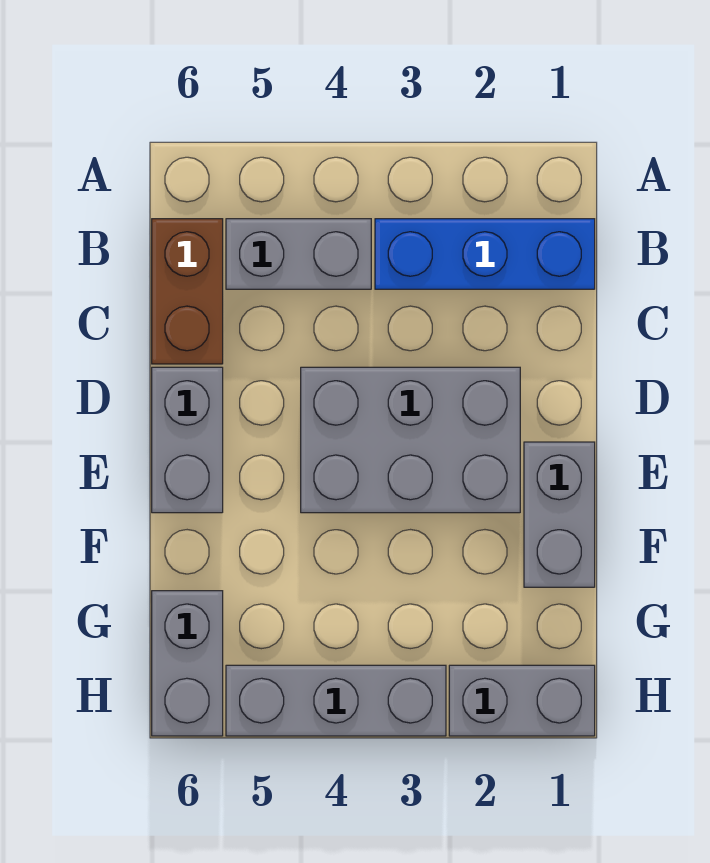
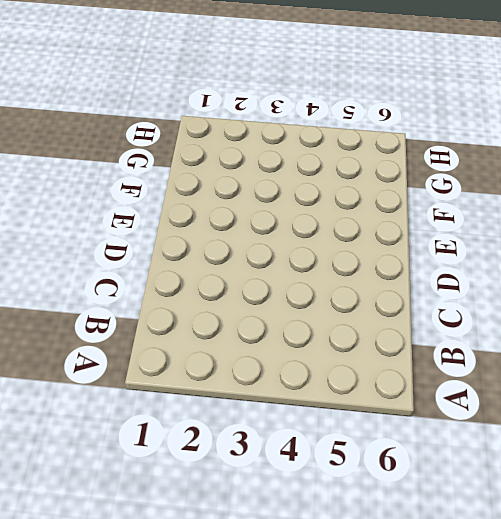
none -> blue brick B1:B3 level 1
none -> grey brick B4:B5 level 1

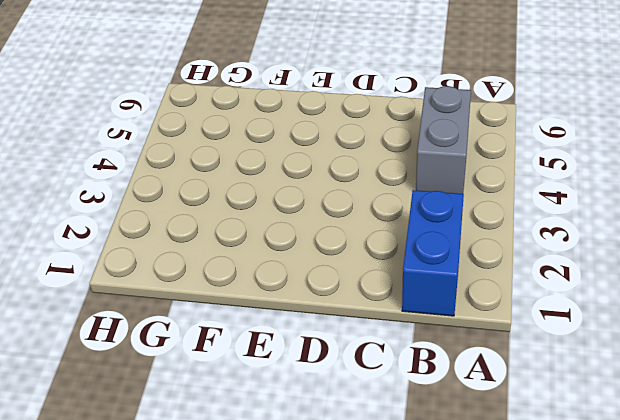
blue brick B1:B2 level 1 -> blue brick B1:B3 level 1
none -> brown brick B6:C6 level 1
none -> grey brick D2:E4 level 1

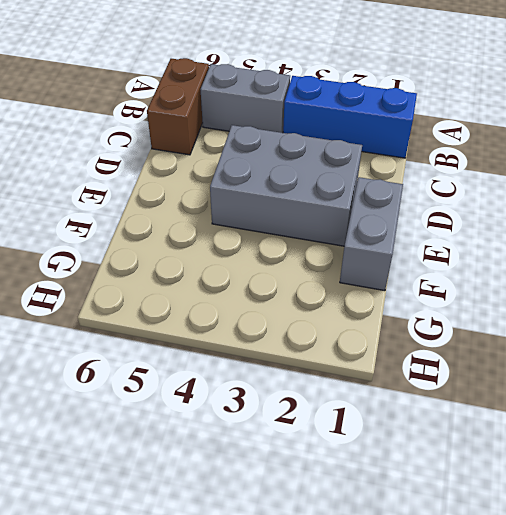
none -> grey brick D6:E6 level 1
none -> grey brick G6:H6 level 1

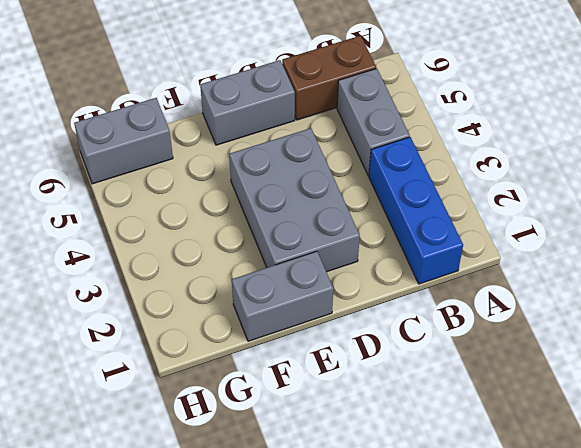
none -> grey brick H1:H2 level 1
none -> grey brick H3:H5 level 1

